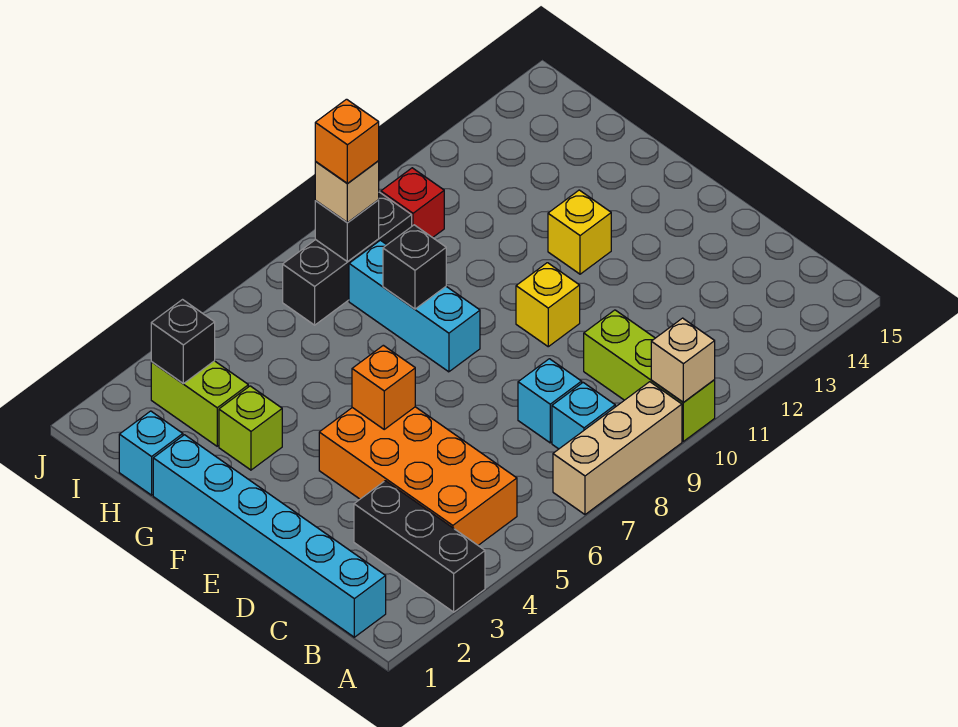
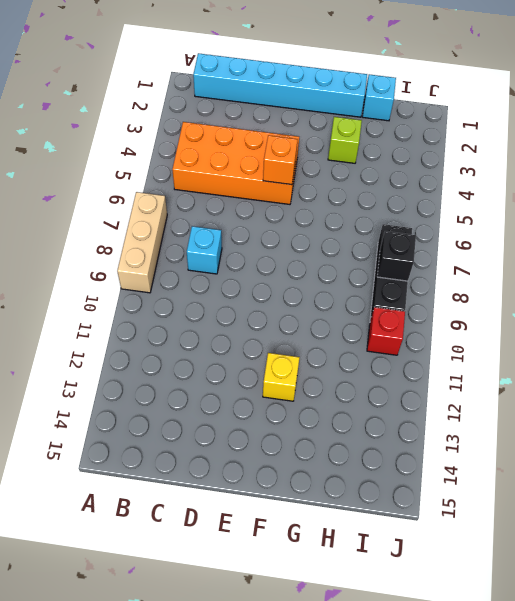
none -> black brick A3:C3 level 1
none -> lime brick A10:C10 level 1
none -> cyan brick B8 level 1

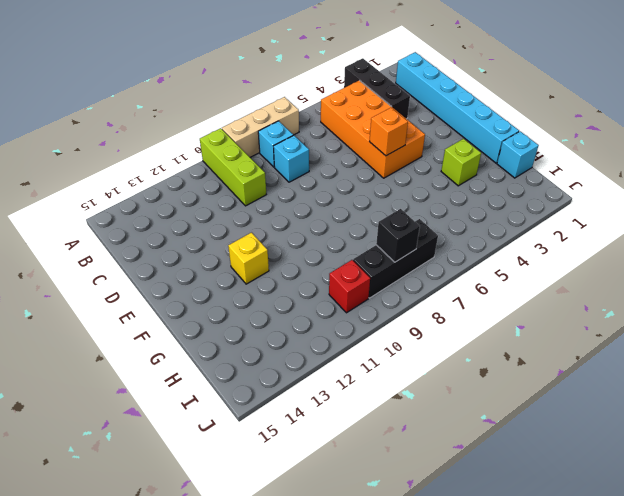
none -> yellow brick E10 level 1
none -> cyan brick F8:H8 level 1
none -> lime brick H3:I3 level 1

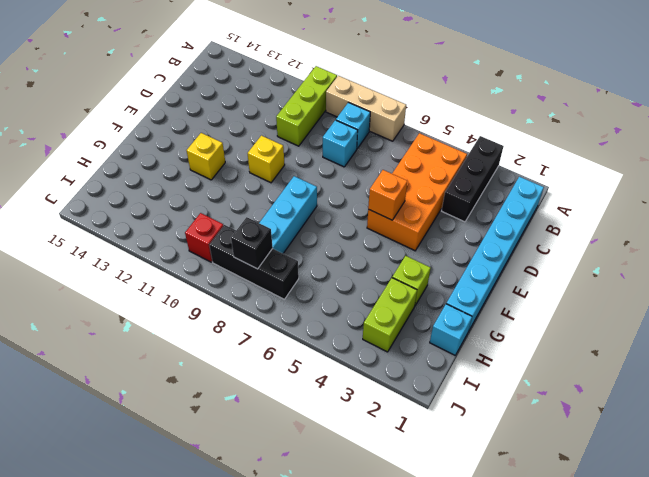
none -> tan brick A10 level 2
none -> black brick G8 level 2
none -> black brick I3 level 2

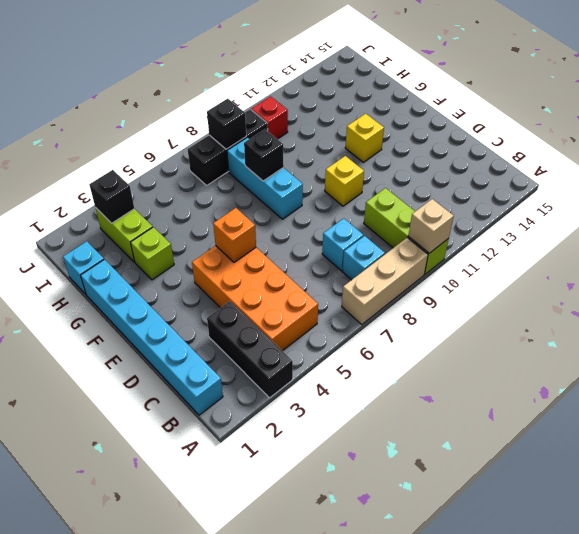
none -> tan brick I8 level 3
none -> orange brick I8 level 4

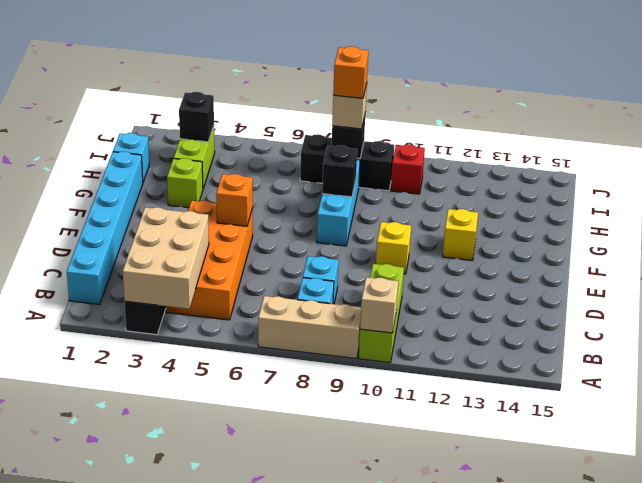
tan brick A3:C4 level 2 -> none

